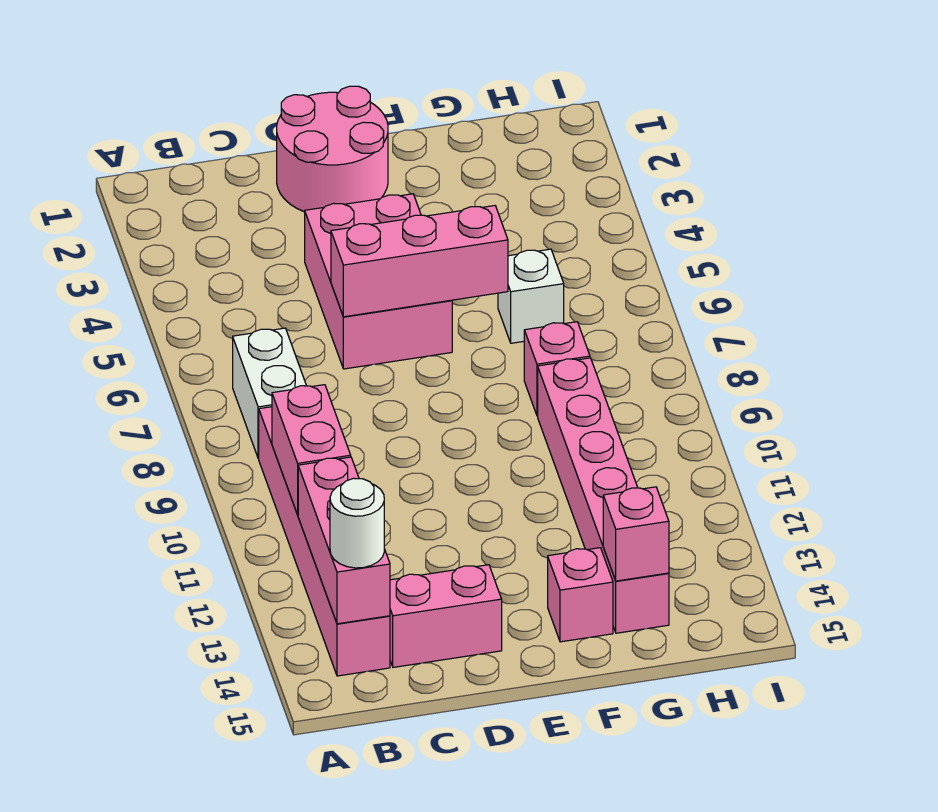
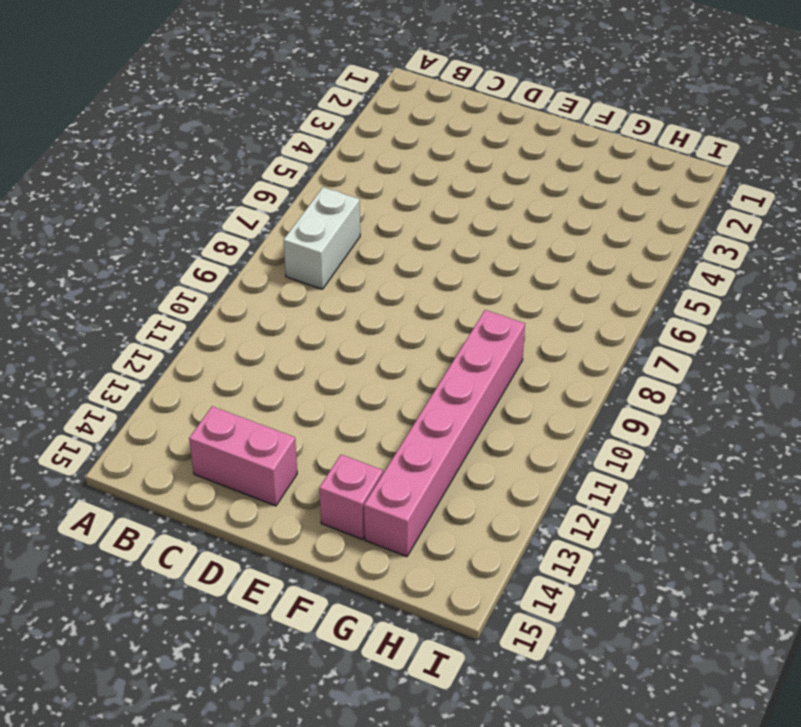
none -> pink brick B9:B14 level 1
none -> pink round brick D1:E2 level 1
none -> pink brick D4:E6 level 1

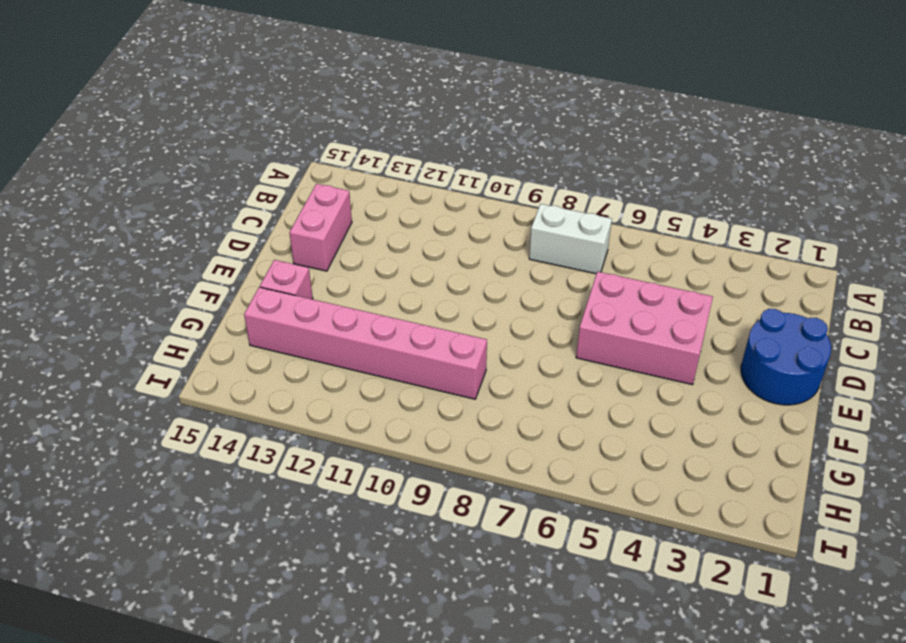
blue round brick D1:E2 level 1 -> pink round brick D1:E2 level 1
none -> pink brick B9:B14 level 1
none -> white brick G6 level 1
none -> pink brick G8 level 1

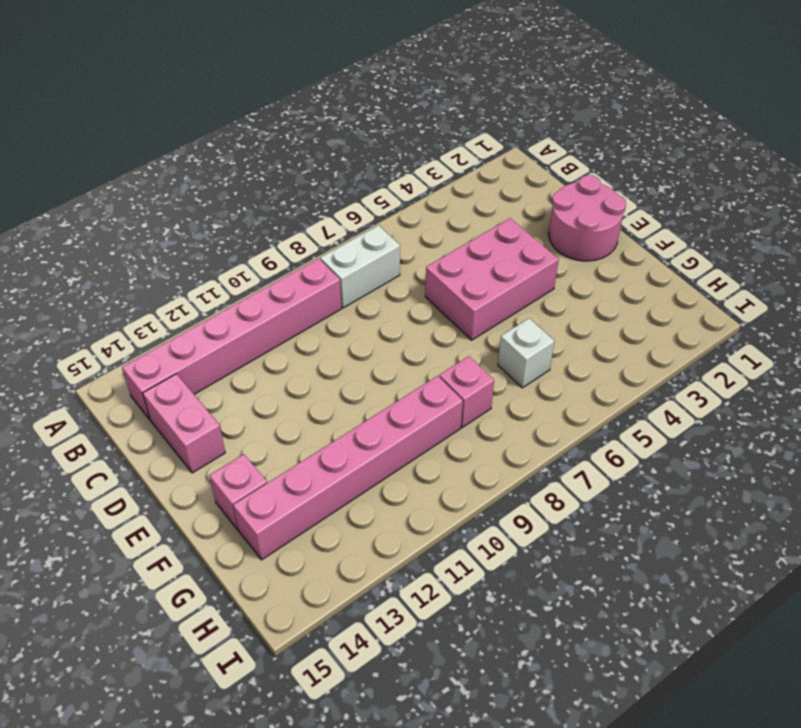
none -> pink brick B10:B11 level 2
none -> pink brick B12:B14 level 2
none -> pink brick D6:F6 level 2

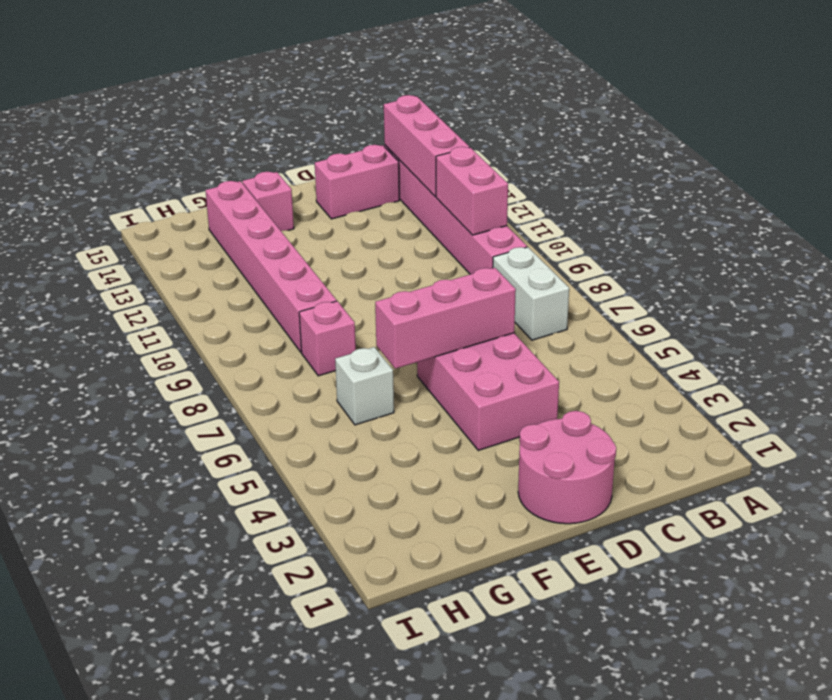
none -> pink brick G14 level 2
none -> white round brick B14 level 3

